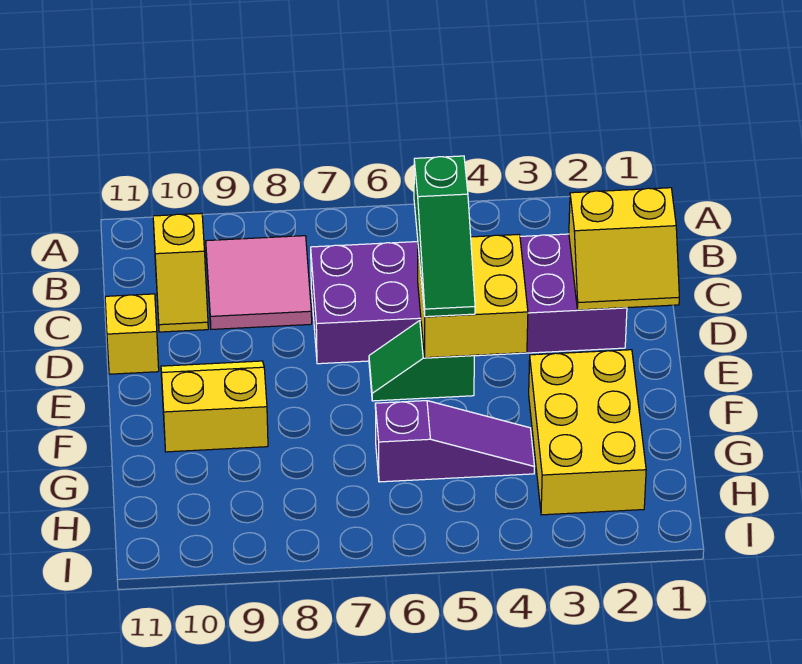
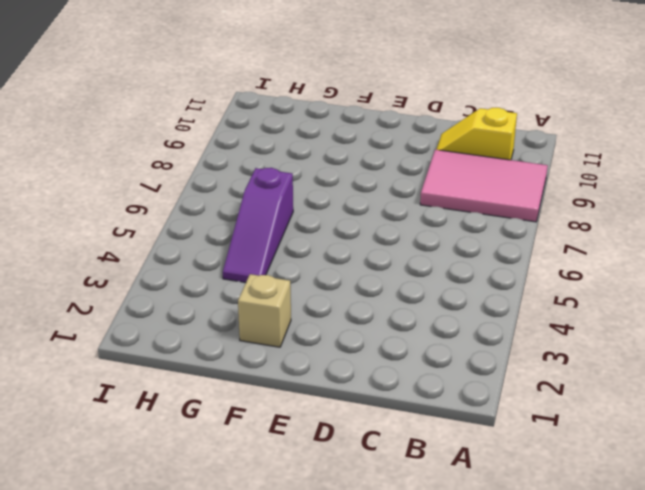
pink tile A8:C9 level 1 -> pink tile B8:C9 level 1
tan brick F2 level 1 -> yellow brick F2:H3 level 1
none -> purple brick C2:D7 level 1
none -> yellow brick D11 level 1

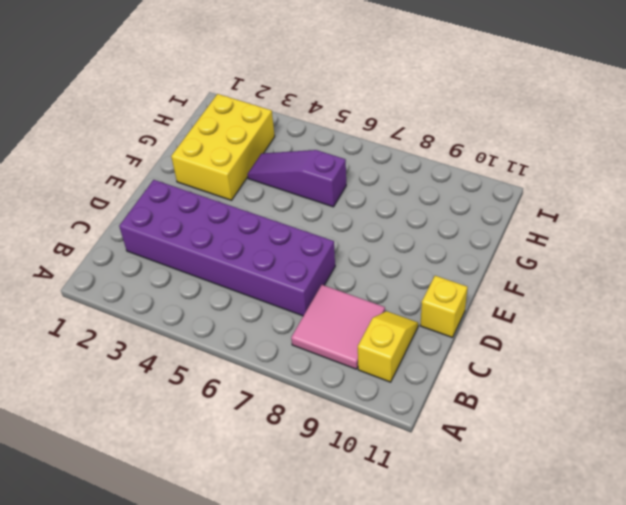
none -> green slope E5:E6 level 1 top 5
none -> yellow slope E9:F10 level 1 top F

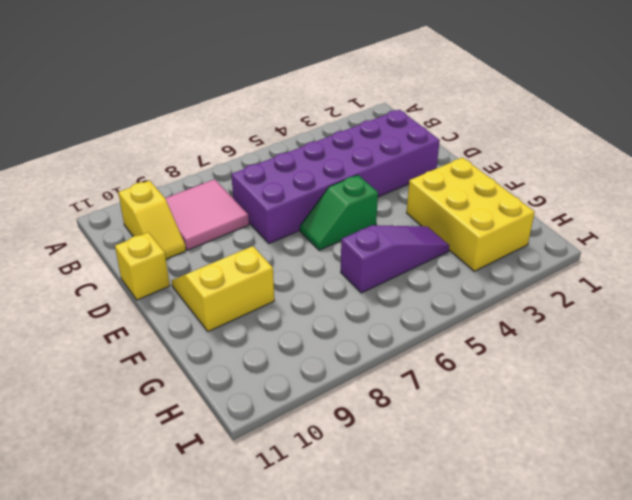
none -> yellow slope C1:D2 level 2 top C
none -> yellow brick D4:E5 level 2

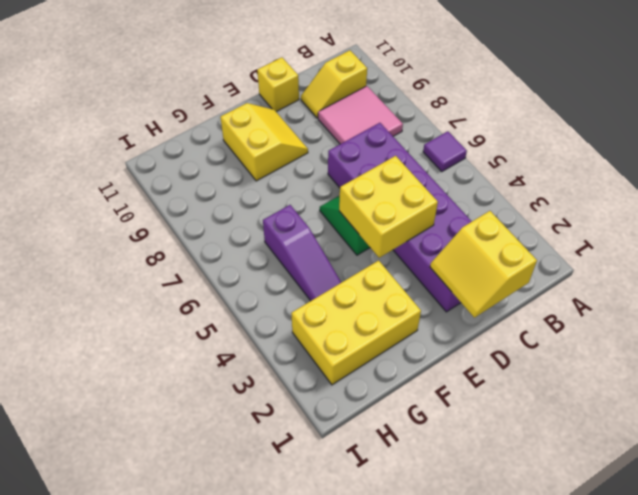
purple tile A6 level 1 -> none
none -> green slope C5:E5 level 3 top C

